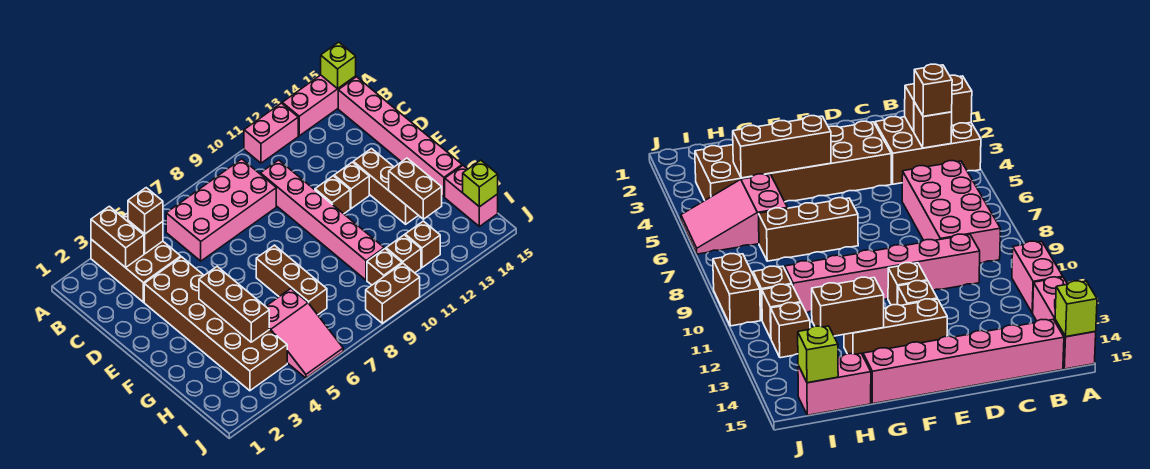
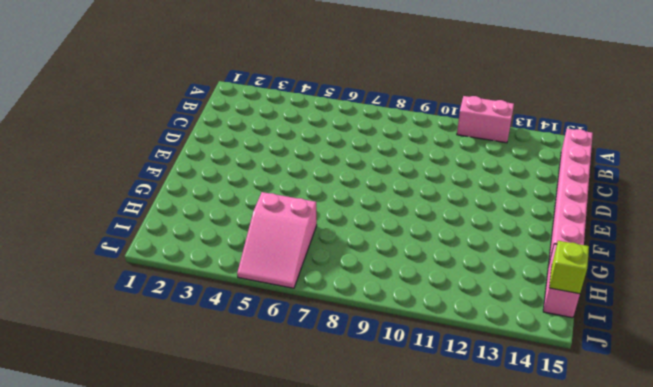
none -> brown brick A3:C4 level 1
none -> pink brick A13:A15 level 1
none -> pink brick B6:C9 level 1

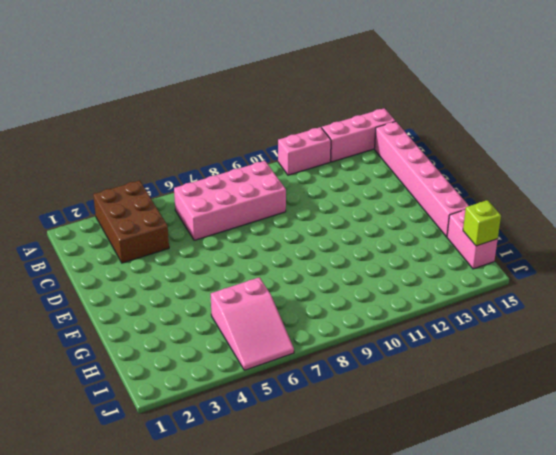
none -> pink brick C10:H10 level 1
none -> brown brick D3:I4 level 1
none -> brown brick E11 level 1

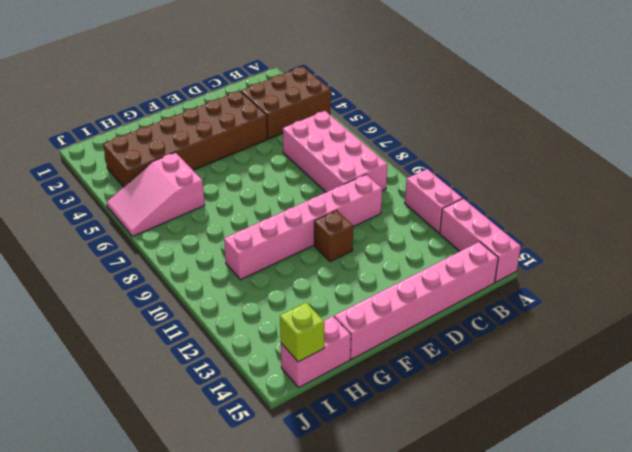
none -> brown brick E12 level 1
none -> brown brick E13:G13 level 1
none -> brown brick F7:H7 level 1

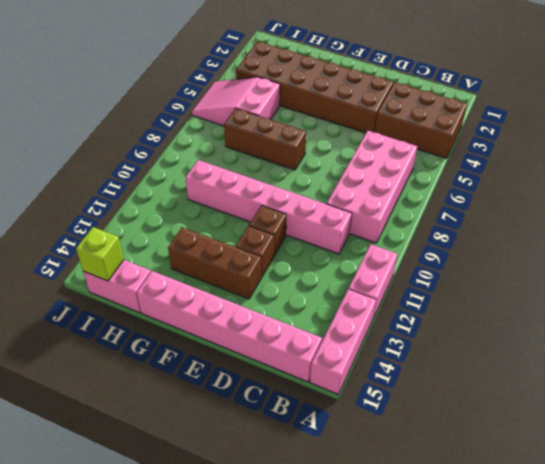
none -> brown brick I10 level 1
none -> brown brick I11 level 1
none -> brown brick I12 level 1

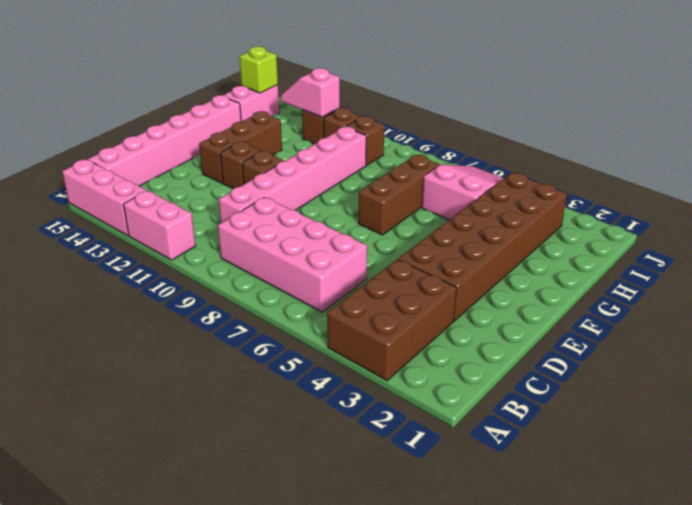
pink slope I12:I13 level 2 top 12 -> none
none -> brown brick J9:J10 level 1
none -> brown brick A3:B3 level 2
none -> lime brick A15 level 2

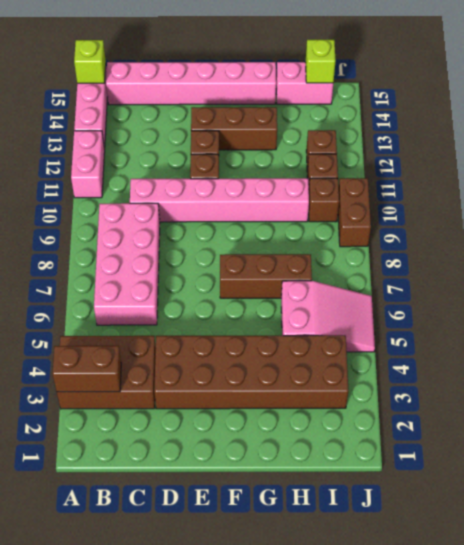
none -> brown brick B4 level 2
none -> brown brick F4:H4 level 2
none -> brown brick G13:H13 level 2

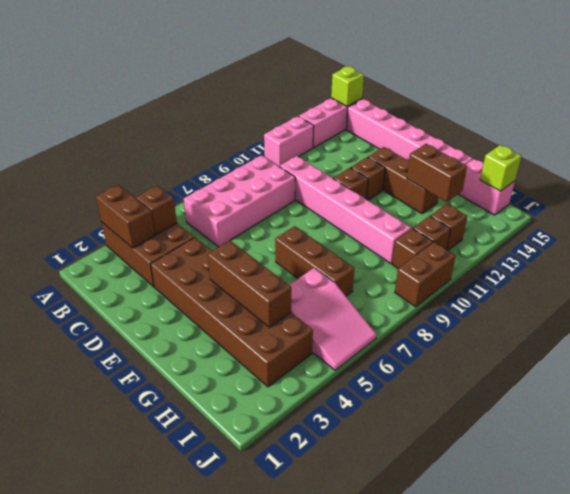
none -> brown brick B4 level 3

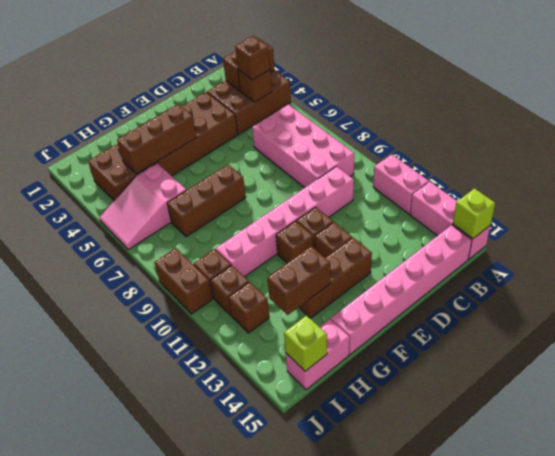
brown brick F11 level 1 -> none

